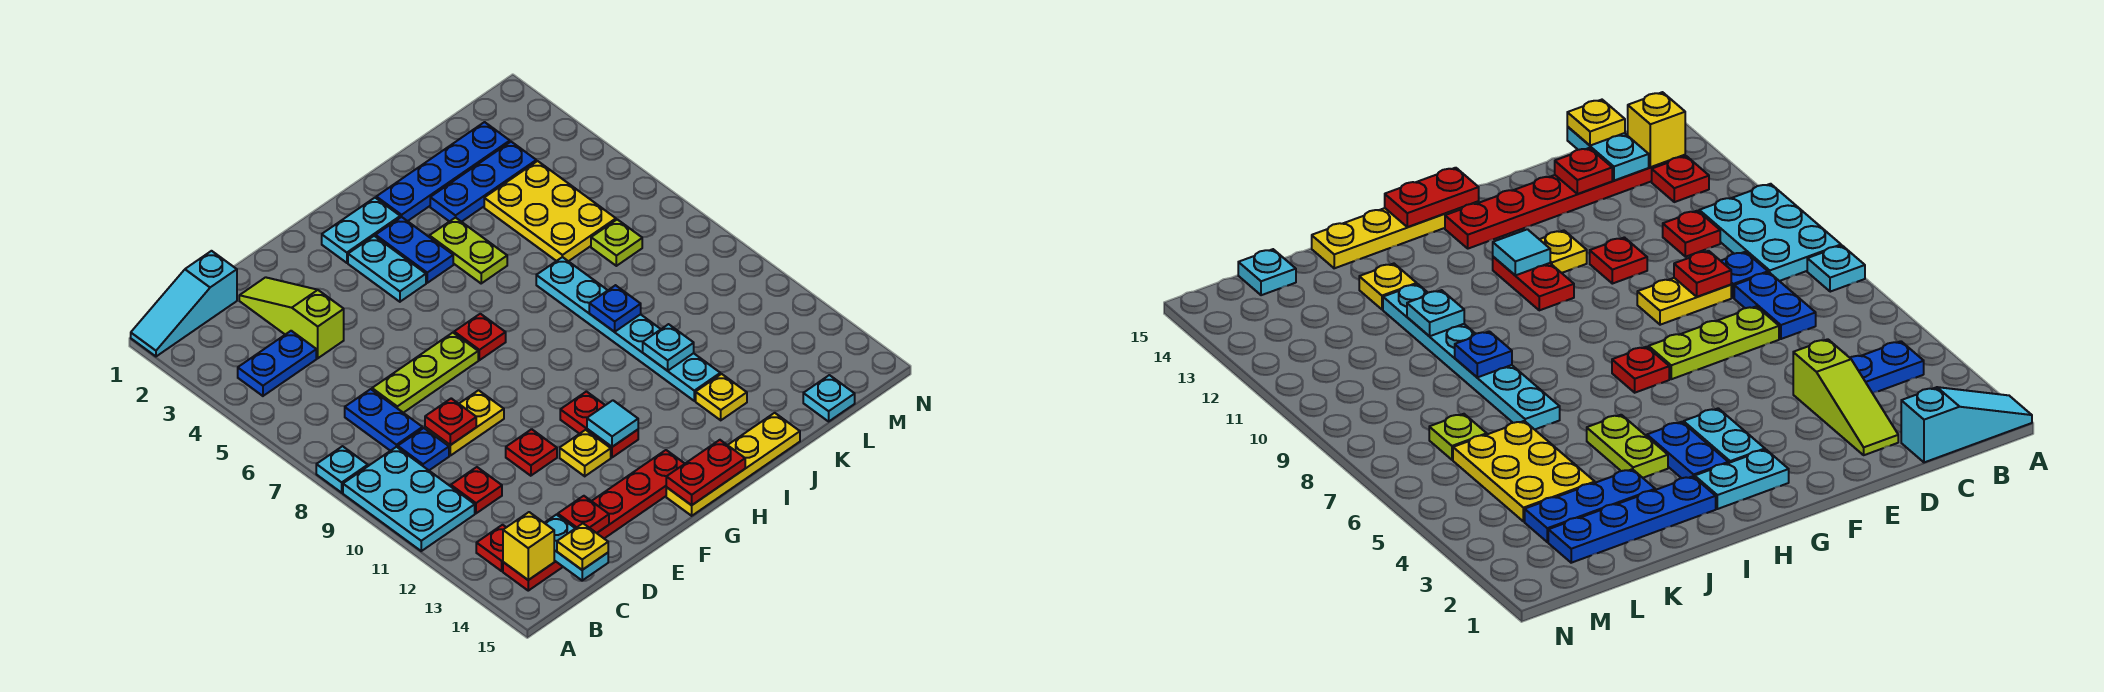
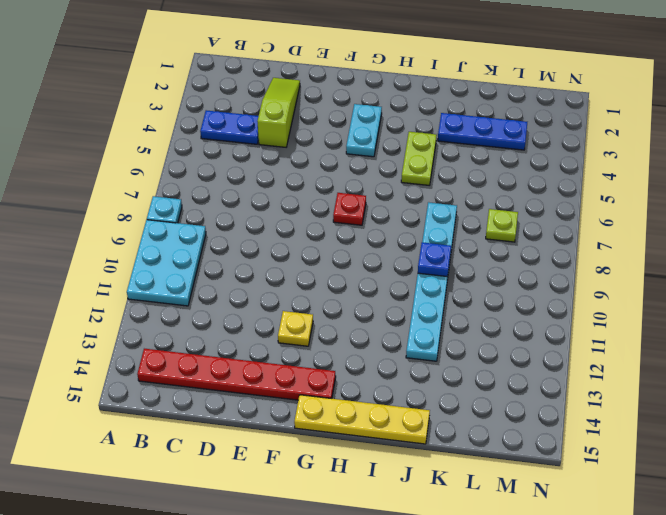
none -> cyan slope A1:C1 level 1 top C
none -> red plate B13 level 1
none -> blue plate C7:C8 level 1
none -> blue plate C9 level 1

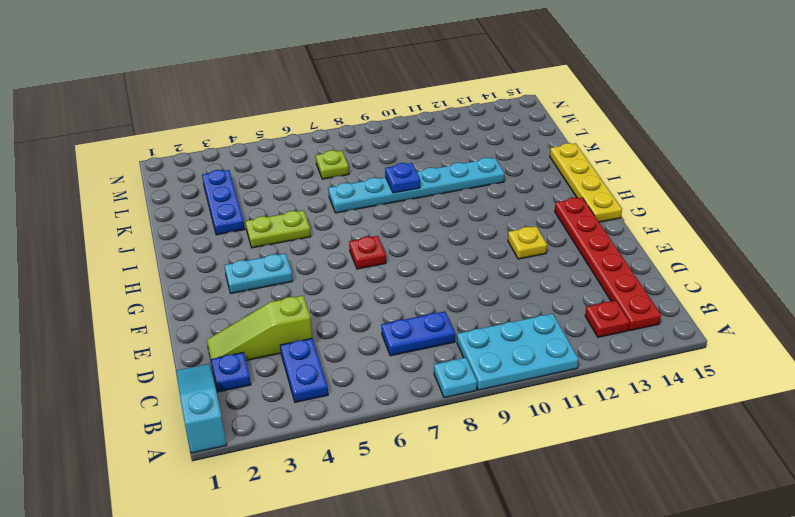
cyan slope A1:C1 level 1 top A -> cyan slope A1:C1 level 1 top C
blue plate C2 level 1 -> blue plate C9 level 1
none -> red plate C11 level 1
none -> lime plate D7:F7 level 1
none -> yellow plate D9:E9 level 1
none -> red plate E11 level 1

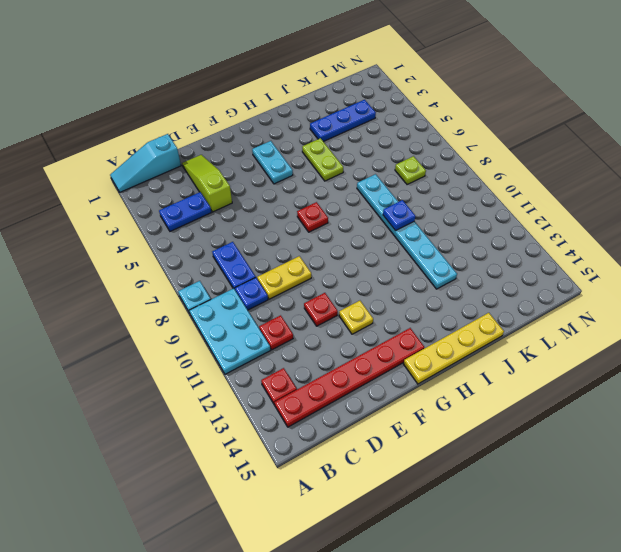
none -> lime plate D7:F7 level 1
none -> cyan plate G2:H2 level 1
none -> red plate G11:G12 level 1
none -> blue plate H3:H4 level 1

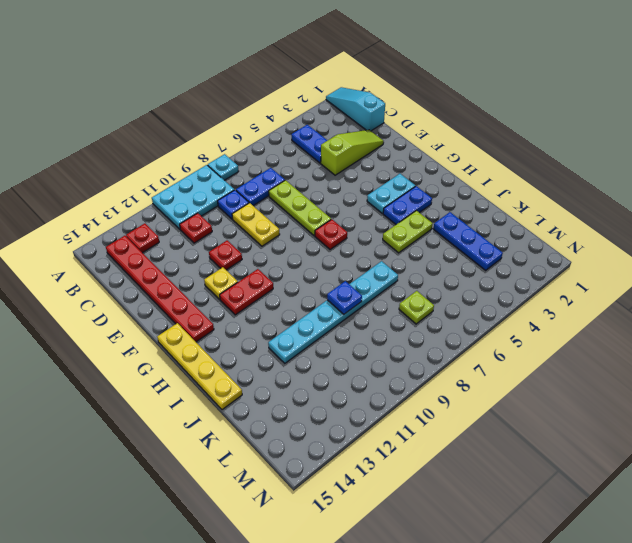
none -> cyan plate G2:H2 level 1
none -> blue plate I2:L2 level 1
none -> yellow plate J13 level 1
none -> yellow plate K4:L6 level 1

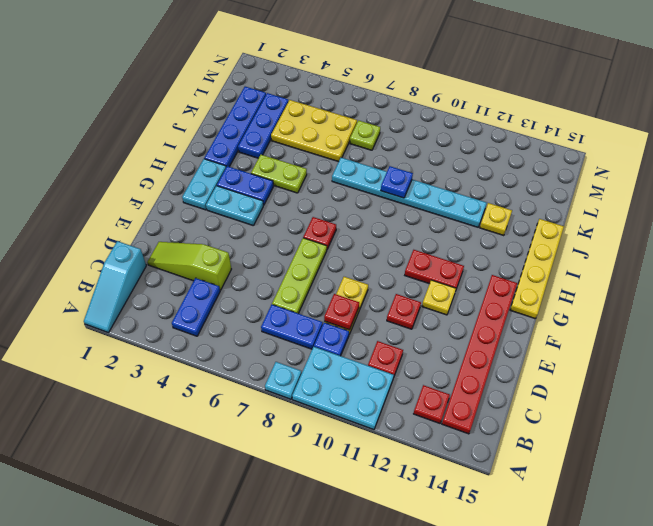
none -> cyan plate L15 level 1
none -> yellow brick B14 level 2
none -> cyan plate C14:C15 level 2
none -> red plate D14 level 2

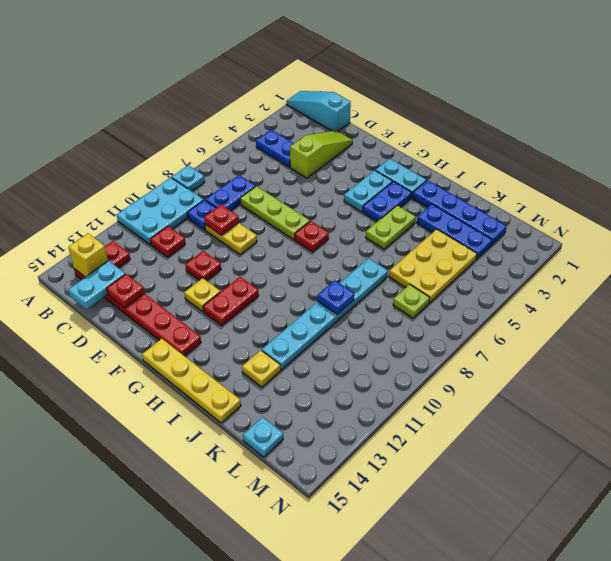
none -> cyan tile G12 level 2
none -> red plate G15:H15 level 2
none -> cyan plate J11 level 2
none -> yellow plate C15 level 3

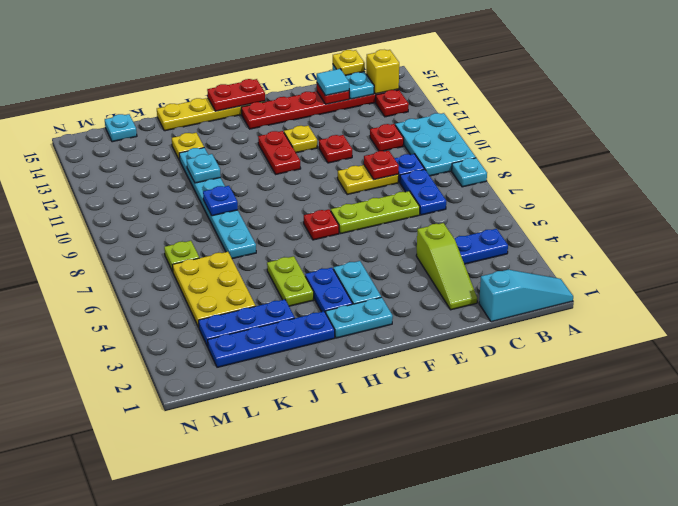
cyan tile D14 level 3 -> cyan tile G12 level 2

